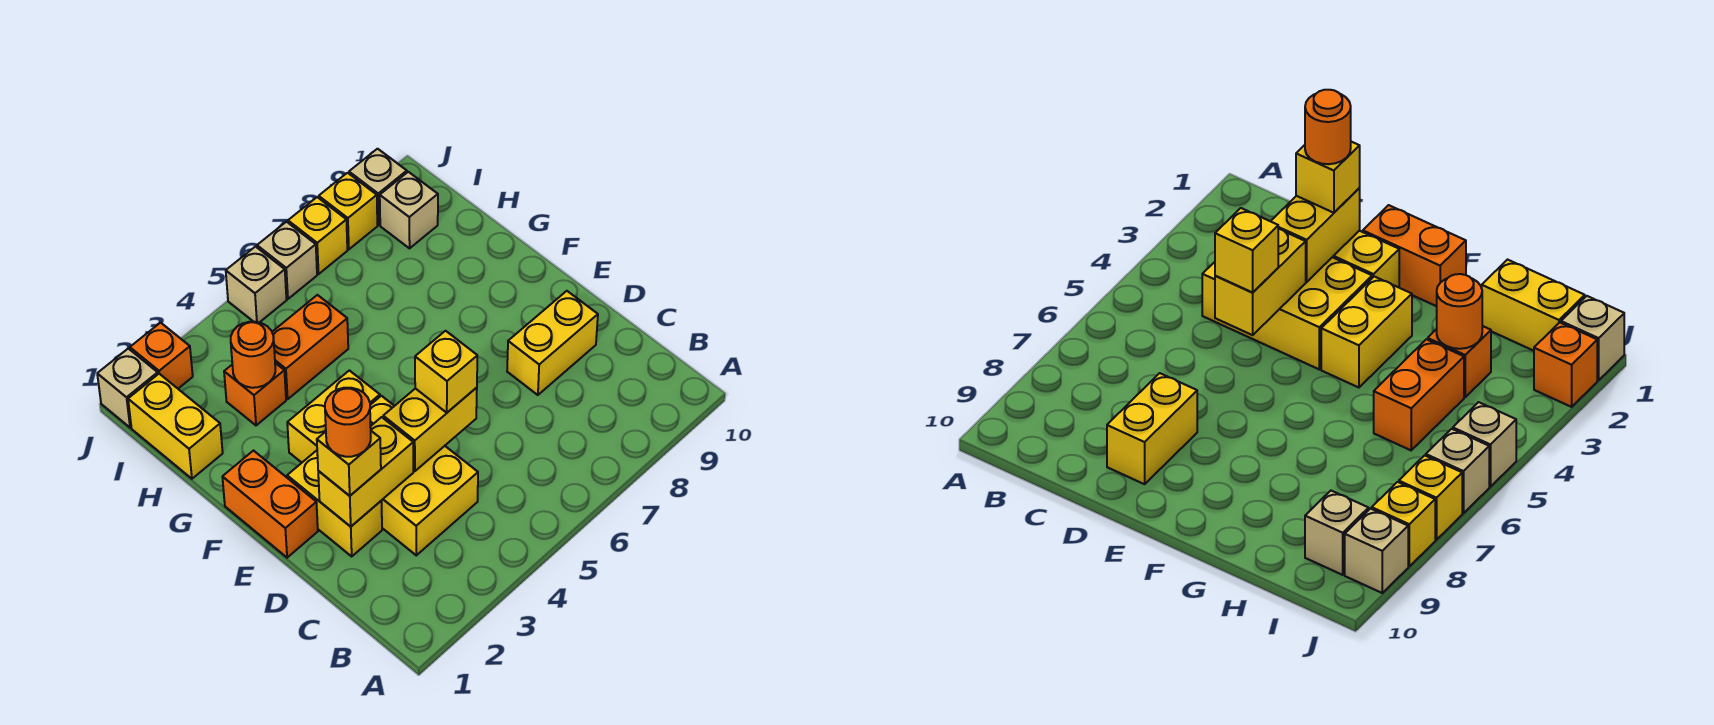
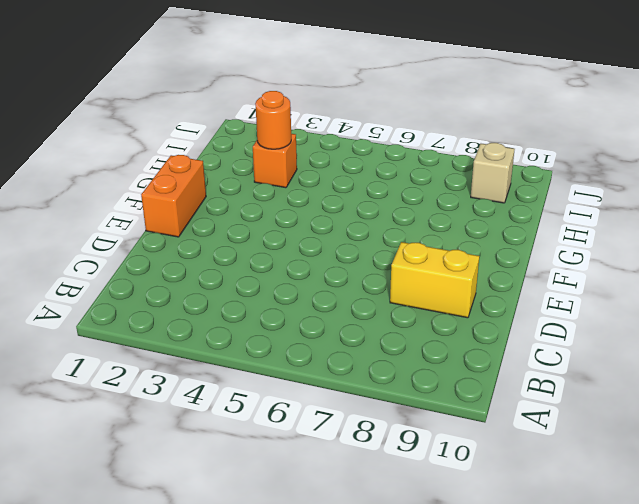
none -> yellow brick C3:E4 level 1
none -> yellow brick D2:E2 level 1
none -> yellow brick F3:F4 level 1

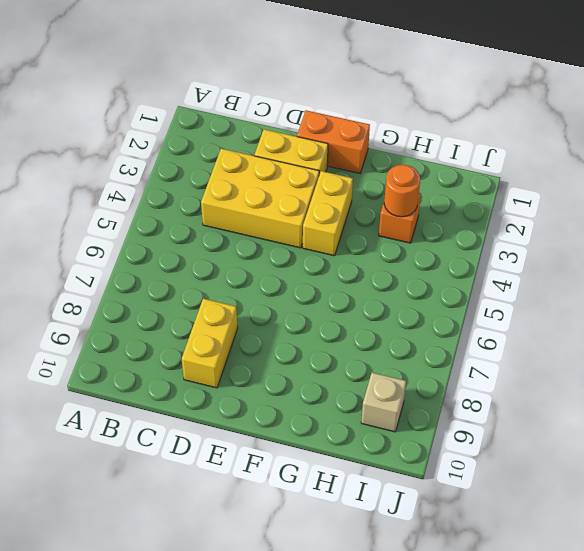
none -> yellow brick H1:I1 level 1
none -> orange brick H4:H5 level 1
none -> tan brick J1 level 1

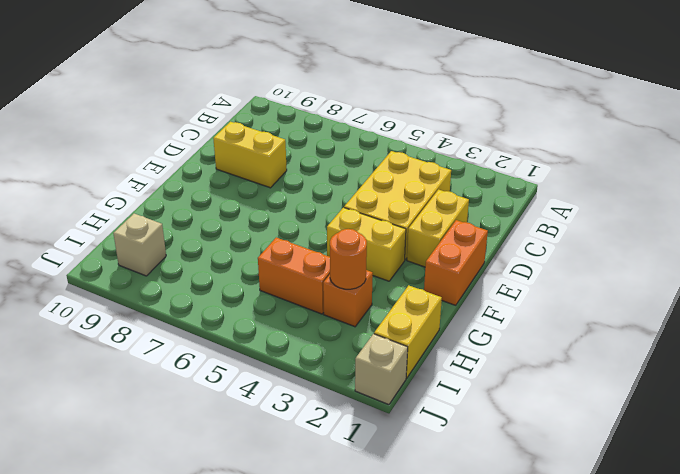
none -> orange brick J2 level 1
none -> tan brick J5 level 1
none -> tan brick J6 level 1

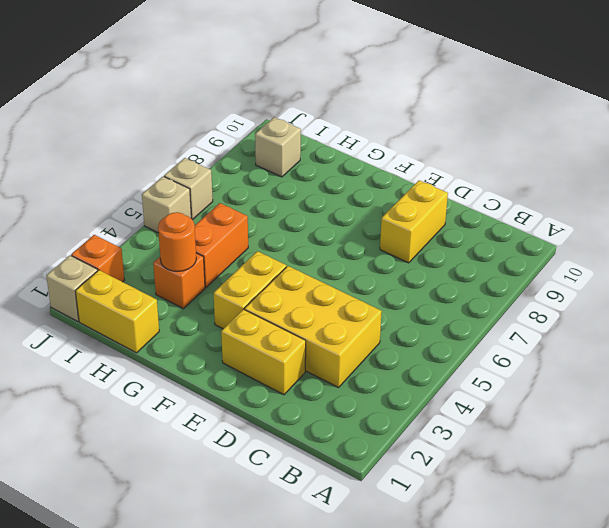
none -> orange brick E1:F1 level 1
none -> yellow brick J7 level 1
none -> yellow brick J8 level 1

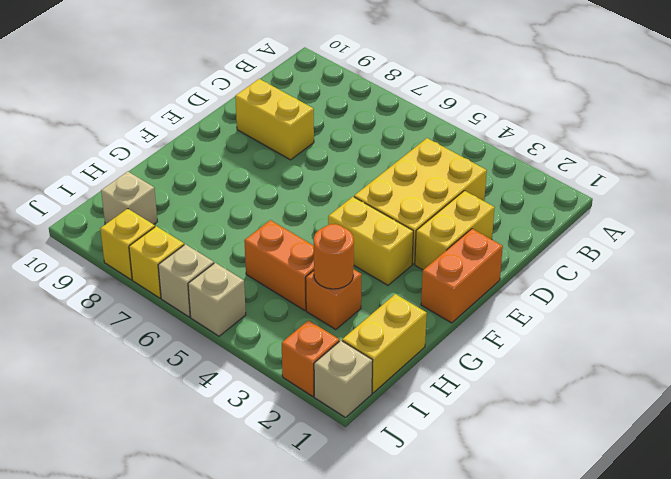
none -> tan brick J9 level 1
none -> yellow brick D2:D3 level 2
none -> yellow brick D4:D5 level 2

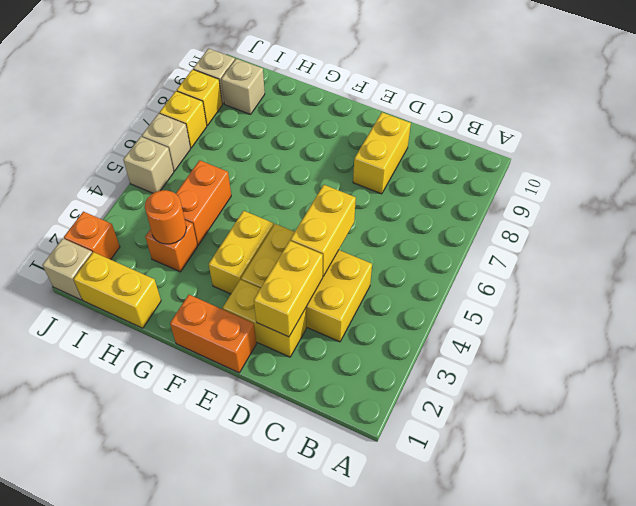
none -> yellow brick D2 level 3
none -> yellow brick D5 level 3
none -> orange round brick D2 level 4

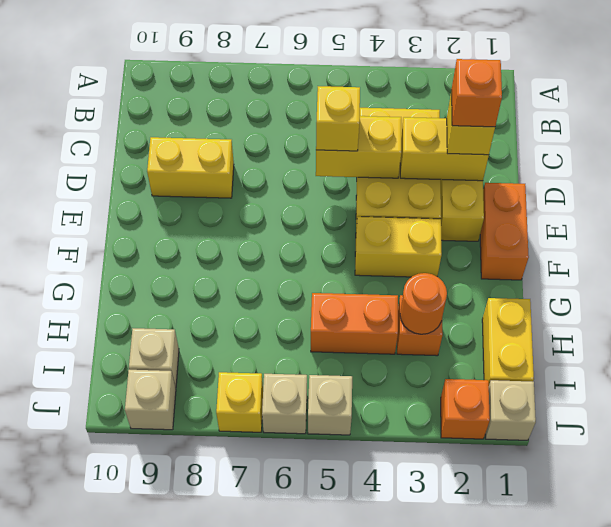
orange brick D2 level 4 -> orange round brick D2 level 4
none -> yellow brick J8 level 1

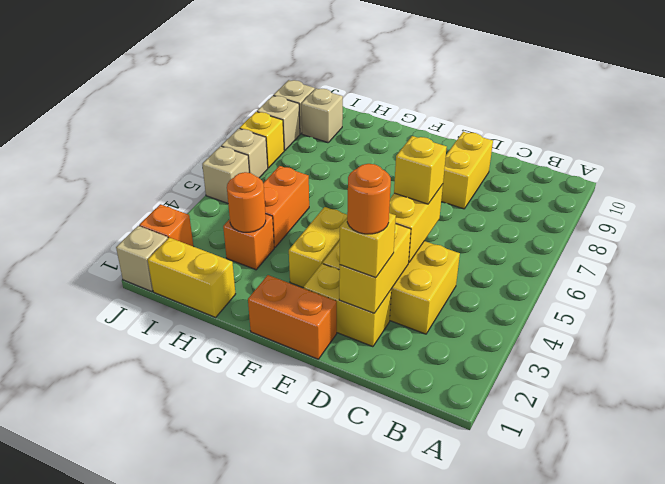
tan brick J8 level 1 -> yellow brick J8 level 1

